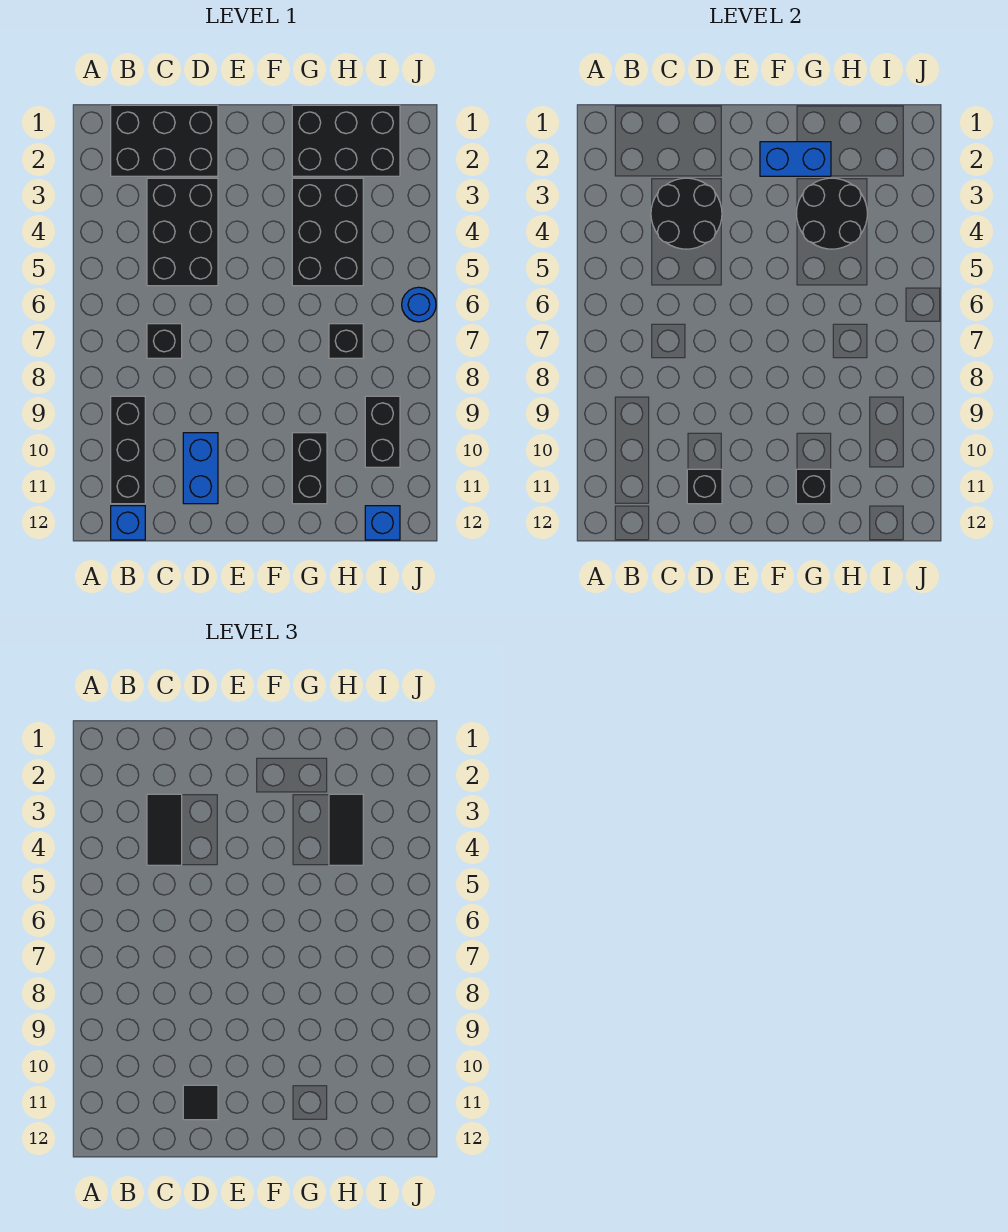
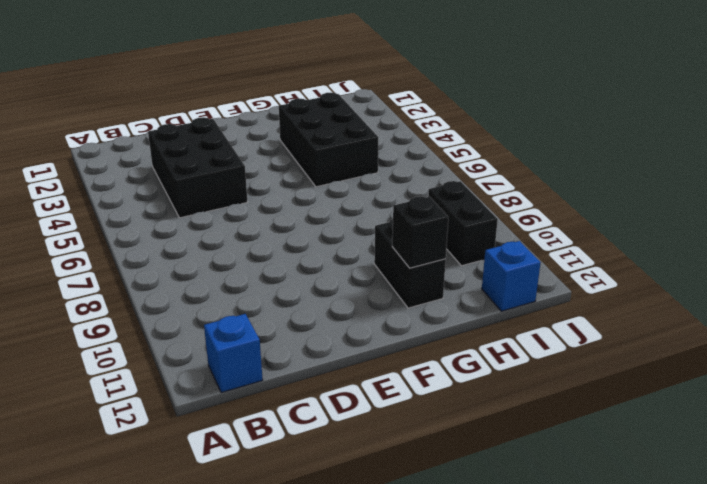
none -> black brick B1:D2 level 1
none -> black brick B9:B11 level 1
none -> black brick C7 level 1

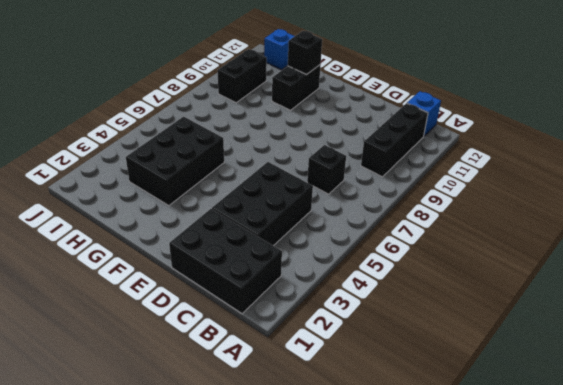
none -> blue brick D10:D11 level 1
none -> black brick G1:I2 level 1
none -> black brick H7 level 1

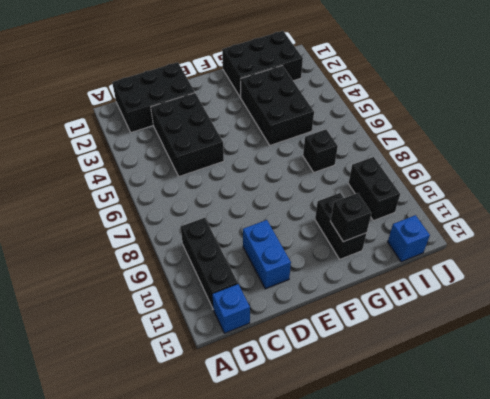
none -> black brick C7 level 1
none -> blue round brick J6 level 1
none -> black round brick C3:D4 level 2

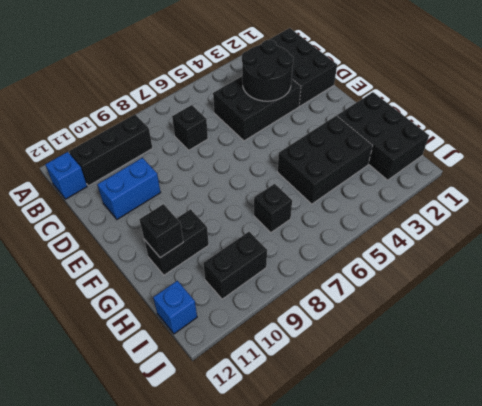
none -> blue round brick J6 level 1
none -> black brick D11 level 2
none -> blue brick F2:G2 level 2

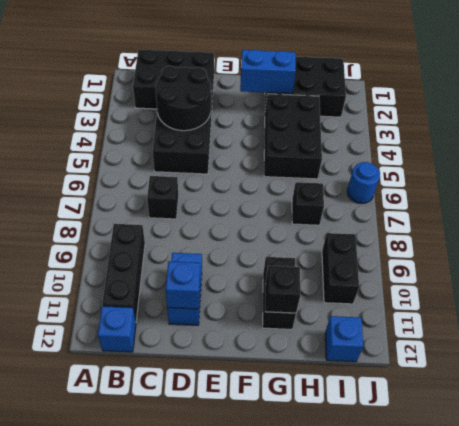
blue brick D11 level 2 -> black brick D11 level 2
none -> black round brick G3:H4 level 2
none -> black tile C3:C4 level 3
none -> black tile D11 level 3

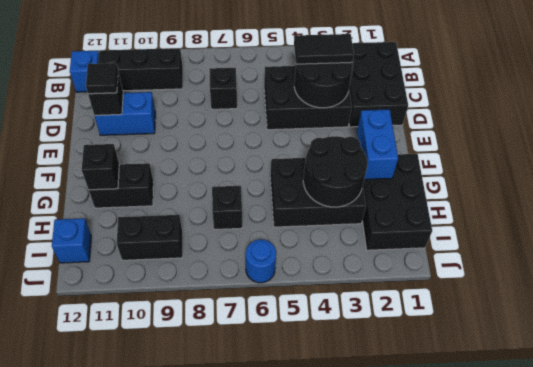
none -> black tile H3:H4 level 3

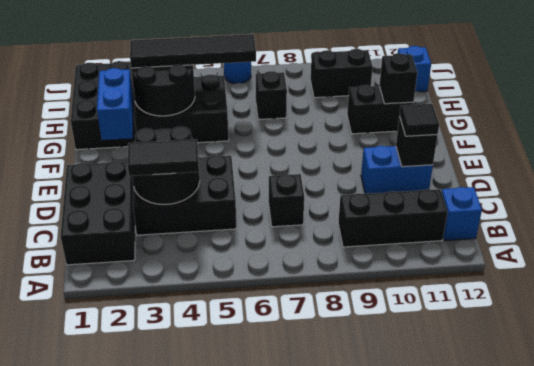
black tile H3:H6 level 3 -> black tile H3:H4 level 3

